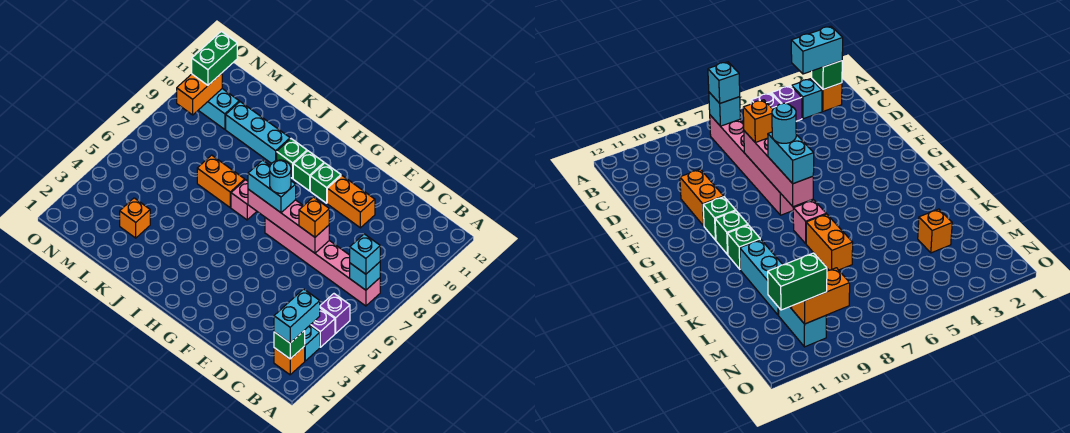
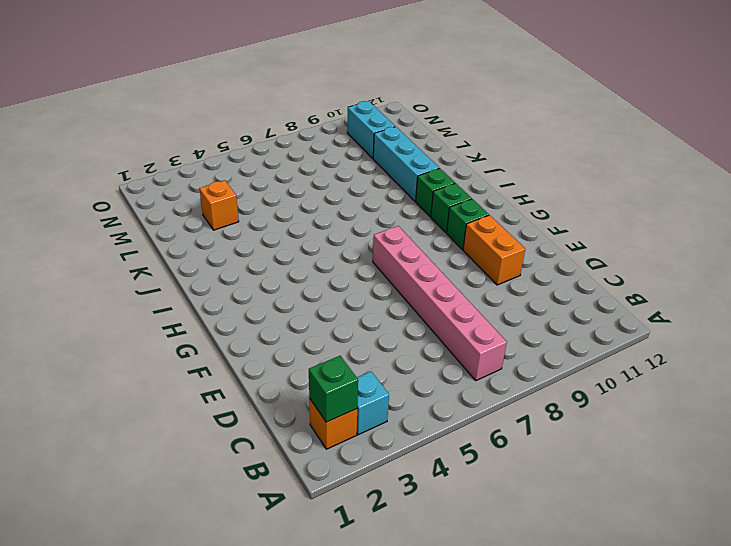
none -> purple brick B4 level 1
none -> purple brick B5 level 1
none -> pink brick I7 level 1

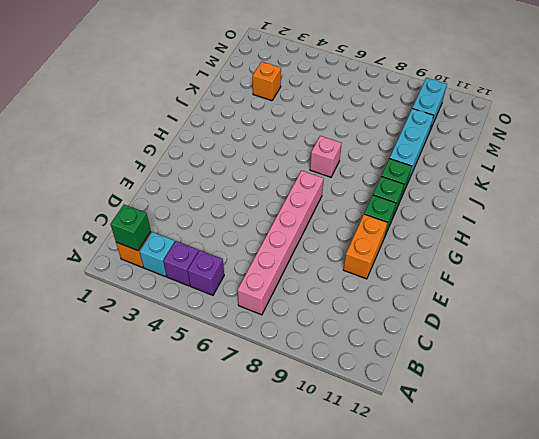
none -> orange brick J7:K7 level 1
none -> cyan brick B7 level 2
none -> pink brick E7:H7 level 2

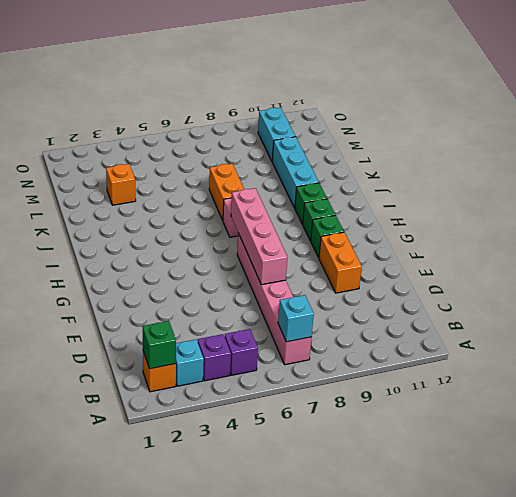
none -> orange brick N9:N10 level 2
none -> cyan brick B2:B3 level 3
none -> cyan brick B7 level 3

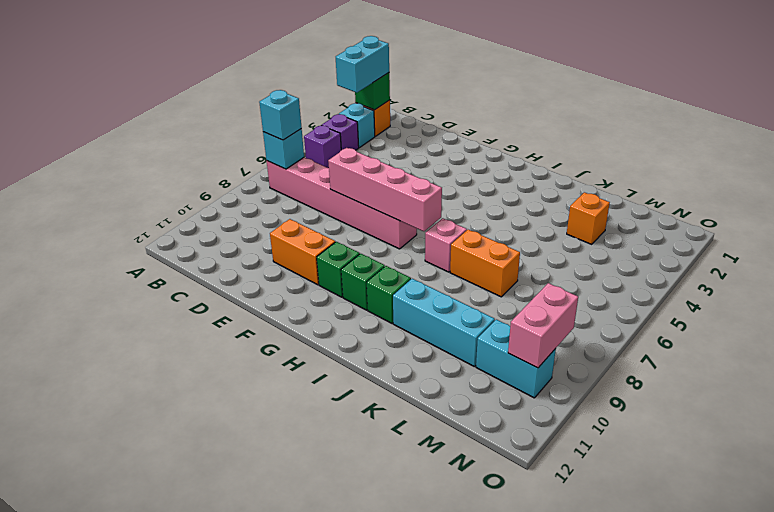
pink brick N9:N10 level 2 -> orange brick N9:N10 level 2
none -> orange brick E7 level 3
none -> cyan brick G7:H7 level 3
none -> green brick N10:N11 level 3

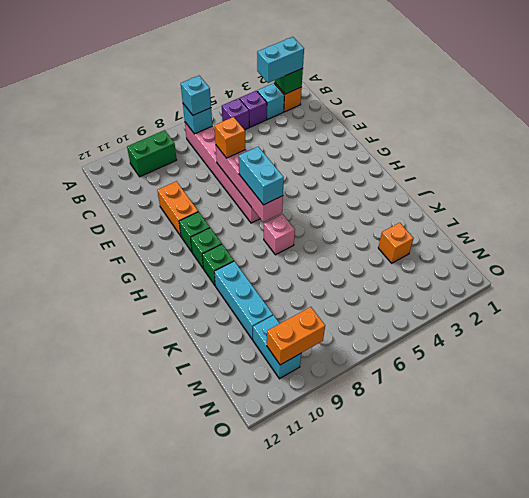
green brick B9:B10 level 1 -> green brick N10:N11 level 3
none -> orange brick J7:K7 level 1
none -> cyan round brick G7 level 4

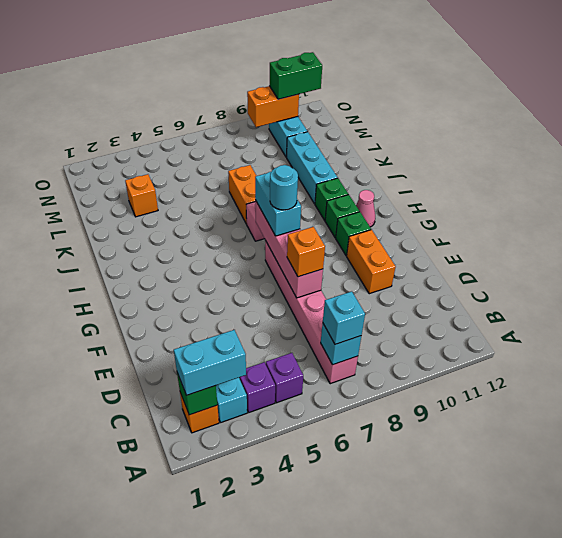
pink cone H11 level 1 -> none

